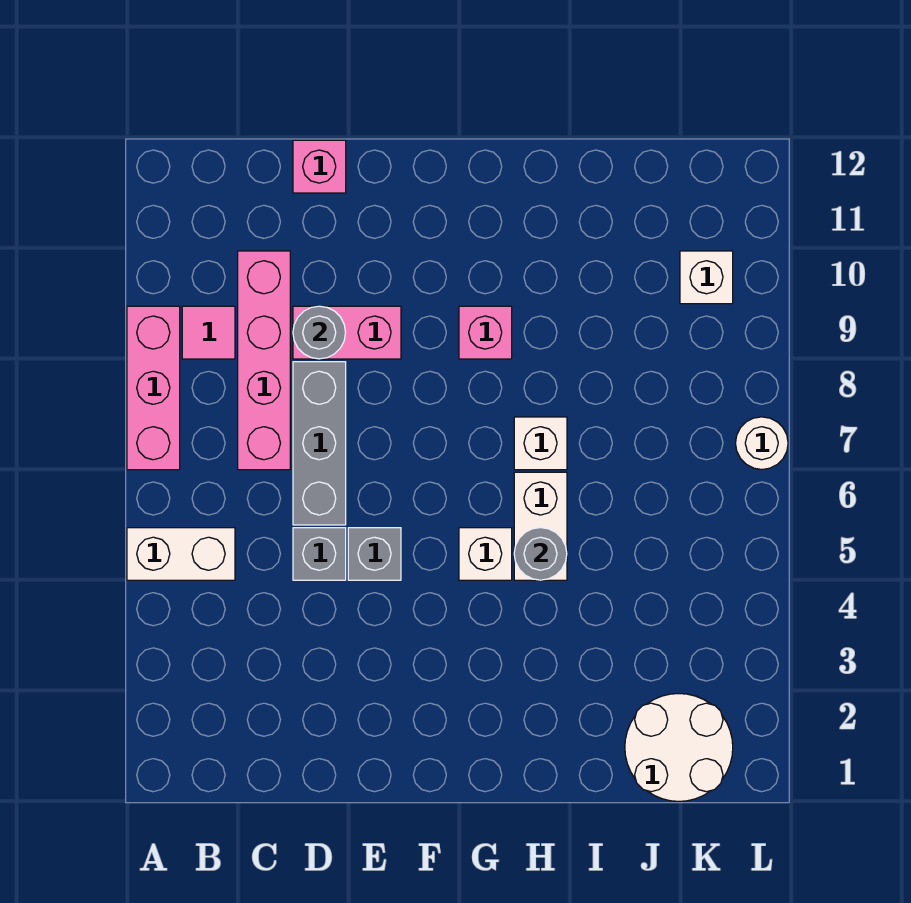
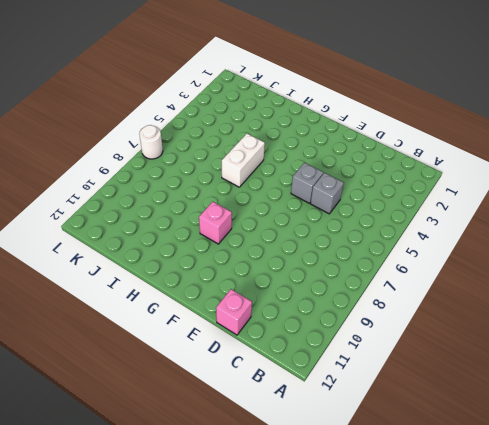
none -> white brick A5:B5 level 1
none -> pink brick A7:A9 level 1
none -> pink tile B9 level 1

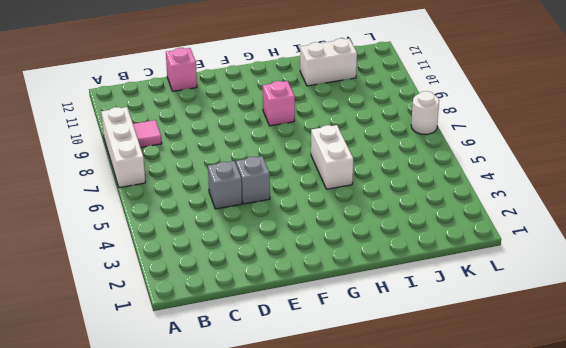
white brick A7:A9 level 1 -> pink brick A7:A9 level 1
white brick I11:J11 level 1 -> white brick A5:B5 level 1
none -> pink brick C7:C10 level 1
none -> grey brick D6:D8 level 1
none -> pink brick D9:E9 level 1

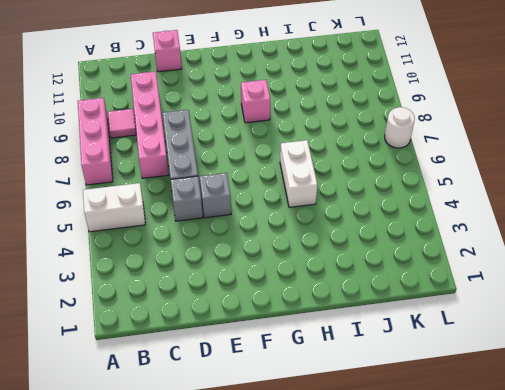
none -> pink brick D9:E9 level 1
none -> white brick G5 level 1
none -> white brick H7 level 1

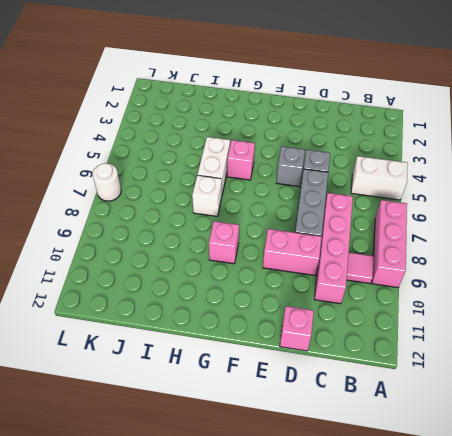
pink brick G5 level 1 -> white brick G5 level 1
none -> white round brick J1:K2 level 1
none -> white brick K10 level 1
none -> grey round brick D9 level 2

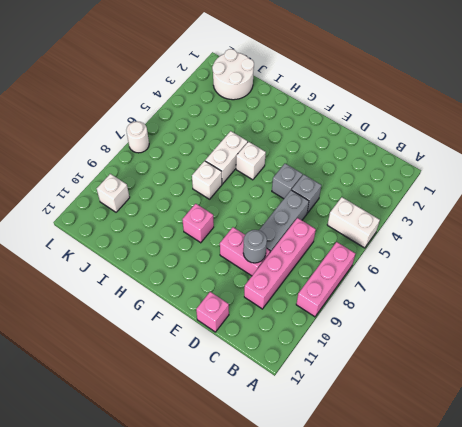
none -> pink tile B9 level 1
none -> grey round brick H5 level 2

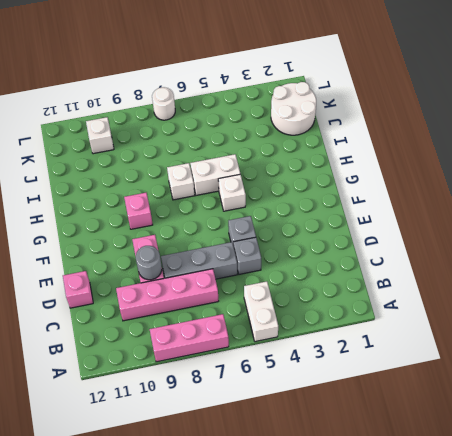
none -> pink tile B9 level 1
none -> grey round brick H5 level 2

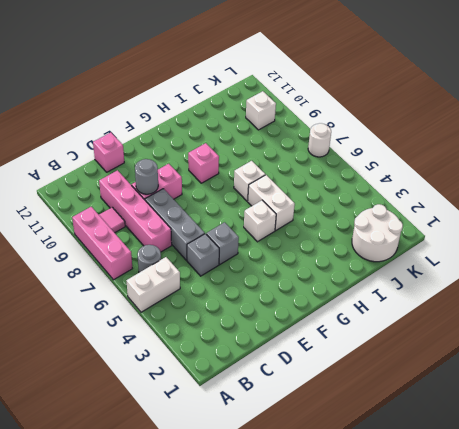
grey round brick B6 level 1 -> grey round brick H5 level 2

